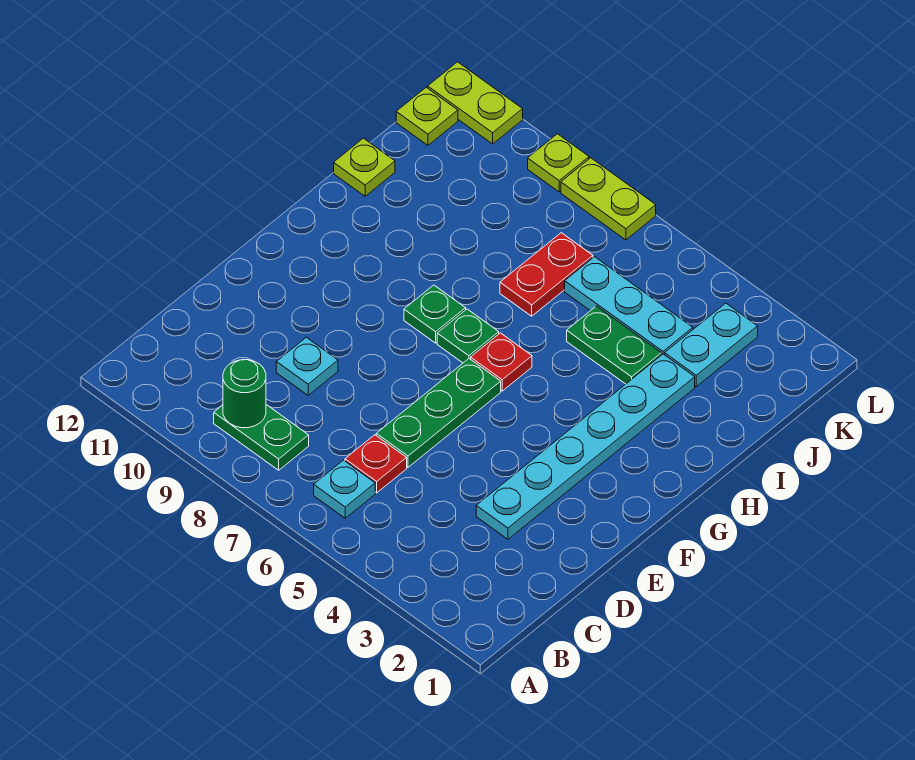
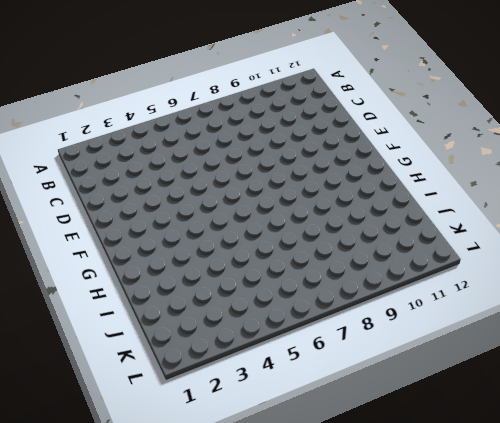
none -> cyan plate B6 level 1
none -> green plate B8:B9 level 1
none -> red plate C6 level 1

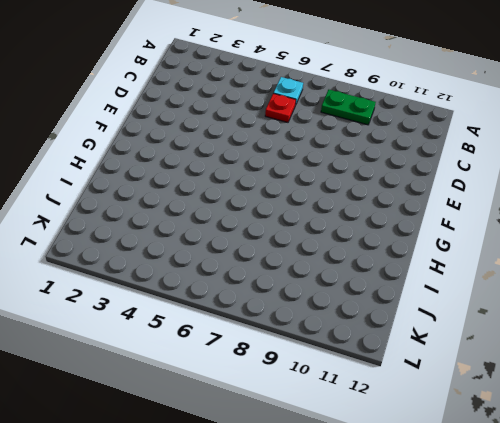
none -> cyan plate D3:I3 level 1
none -> green plate D6:F6 level 1
none -> cyan plate D9 level 1

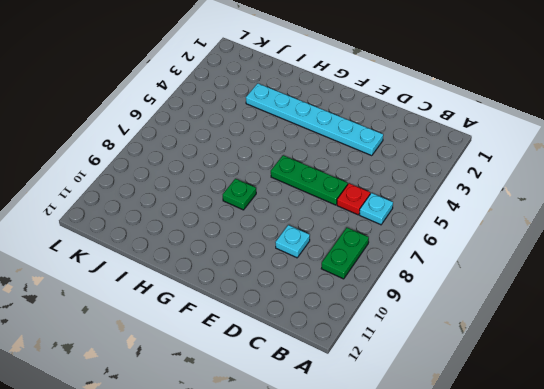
none -> red plate G6 level 1
none -> green plate G7 level 1
none -> green plate I4:I5 level 1

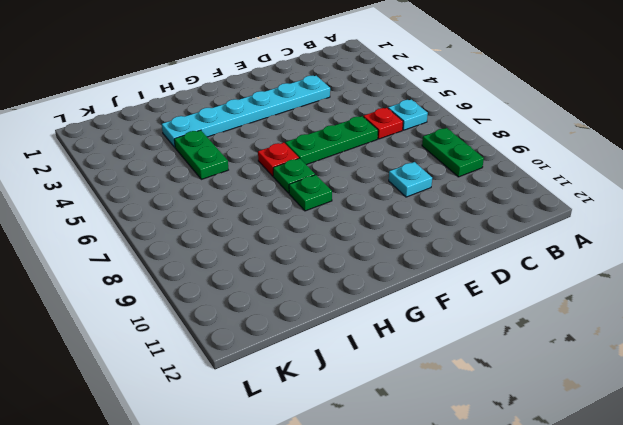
none -> red plate I7:J7 level 1
none -> lime plate I12 level 1
none -> cyan plate J3:K3 level 1

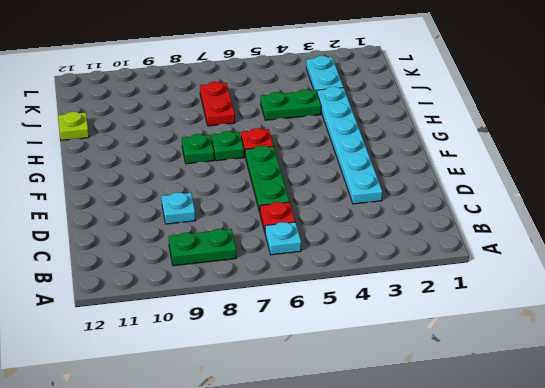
none -> cyan plate J4:J6 level 1
none -> lime plate K12 level 1
none -> lime plate L7:L8 level 1

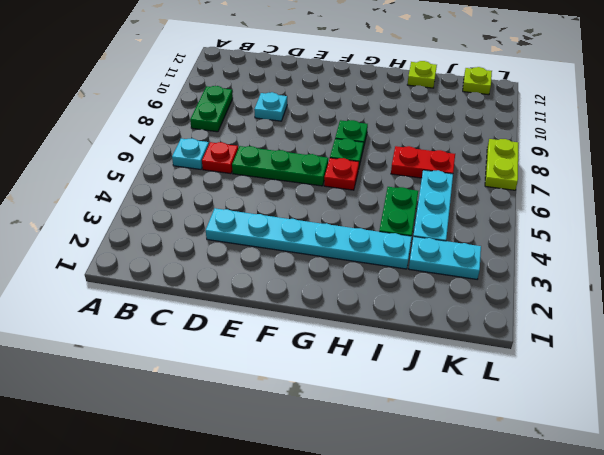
none -> lime plate L9 level 1
none -> lime plate L11:L12 level 1
none -> green round brick B9 level 2

